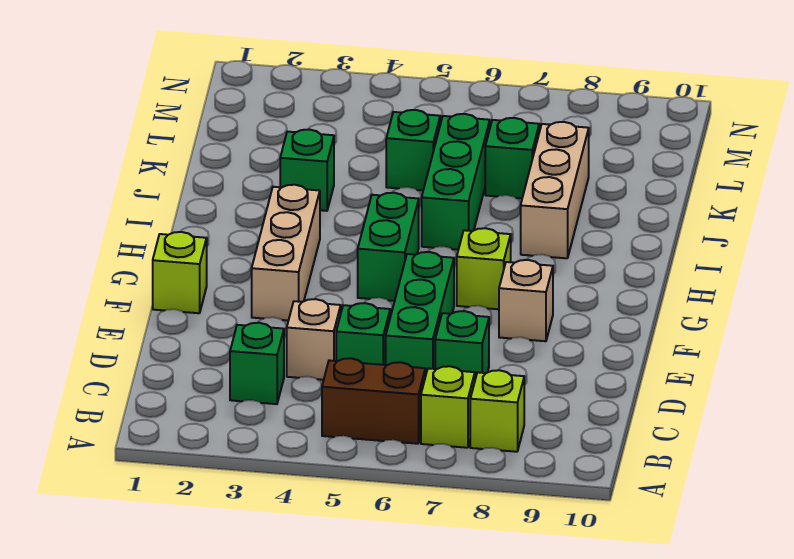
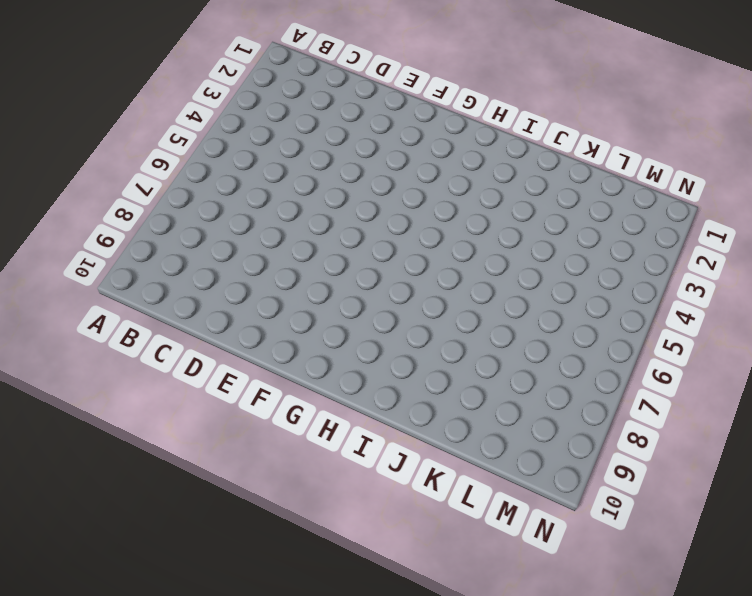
none -> brown brick B5:B6 level 1
none -> lime brick B7 level 1
none -> lime brick B8 level 1

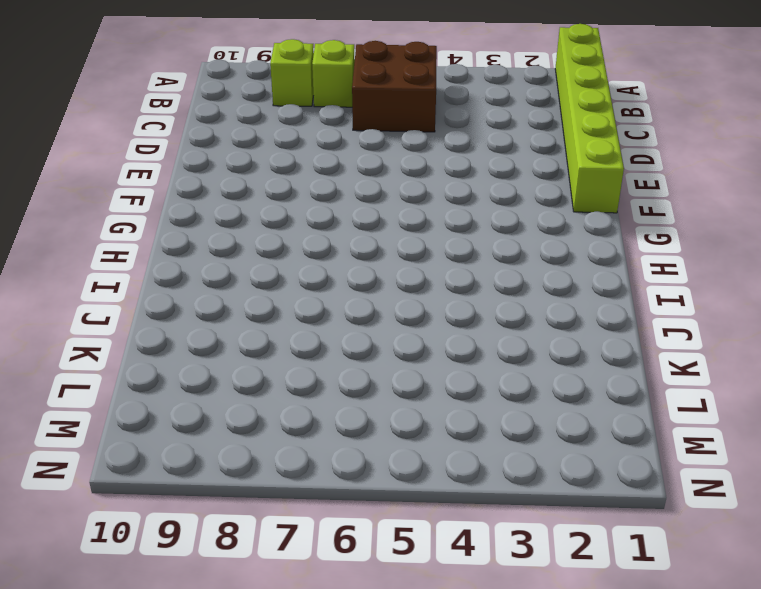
lime brick A1:F1 level 1 -> lime brick F1 level 1
brown brick B5:C6 level 1 -> brown brick B5:B6 level 1
none -> green brick C3 level 1
none -> tan brick D4 level 1
none -> green brick D5 level 1

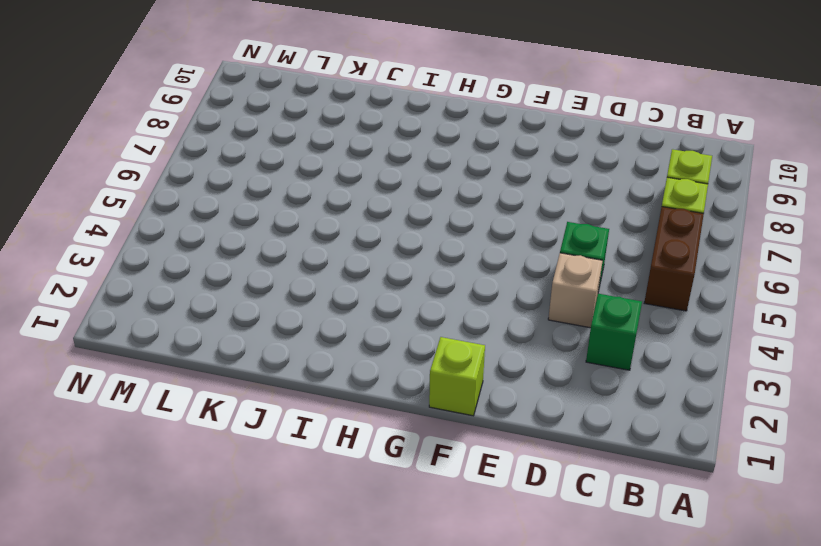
none -> green brick D6:F6 level 1
none -> green brick D7 level 1
none -> tan brick F3:H3 level 1

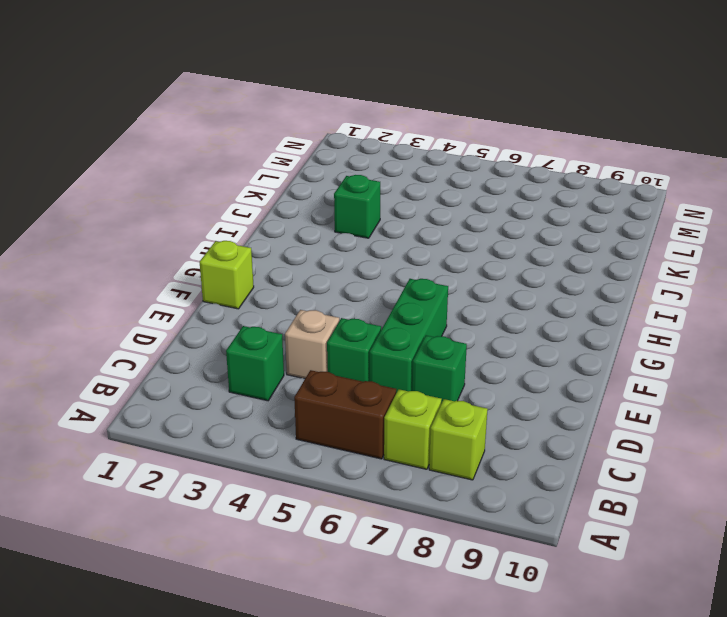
none -> tan brick F3:H3 level 1
none -> tan brick F8 level 1
none -> green brick G5:H5 level 1

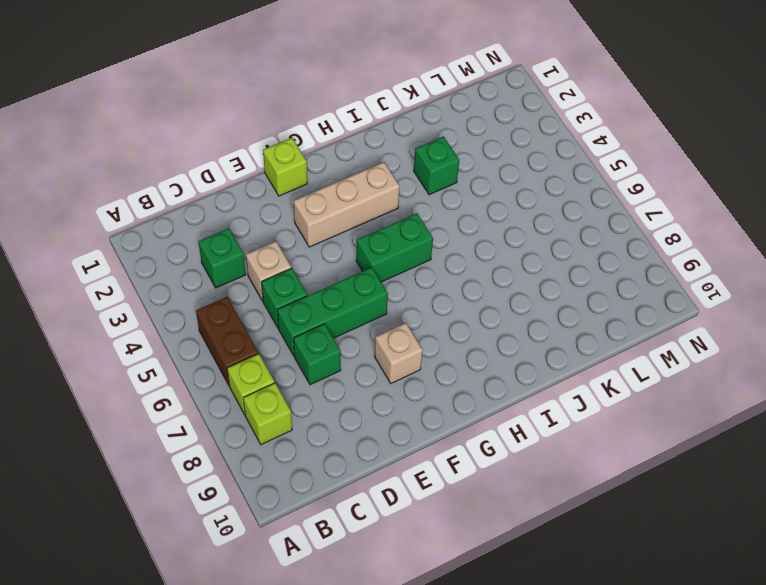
none -> lime brick G7 level 1
none -> green brick I6:K6 level 1
none -> tan brick I8:K8 level 1

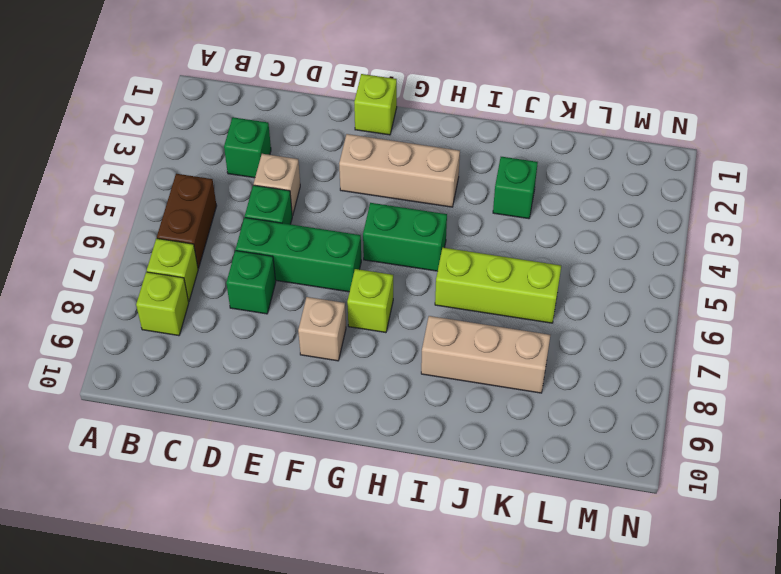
lime brick I6:K6 level 1 -> green brick I6:K6 level 1
none -> green brick K5 level 1
none -> green brick K7 level 1

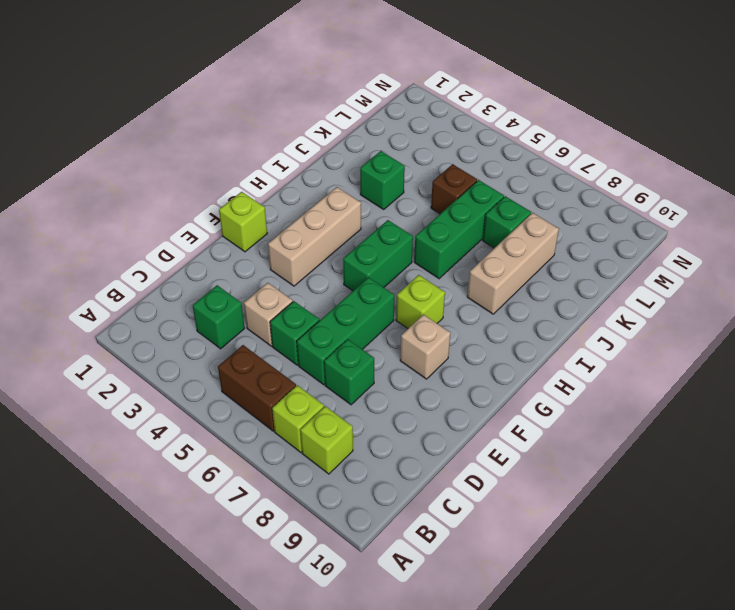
brown brick K5 level 1 -> green brick K5 level 1

